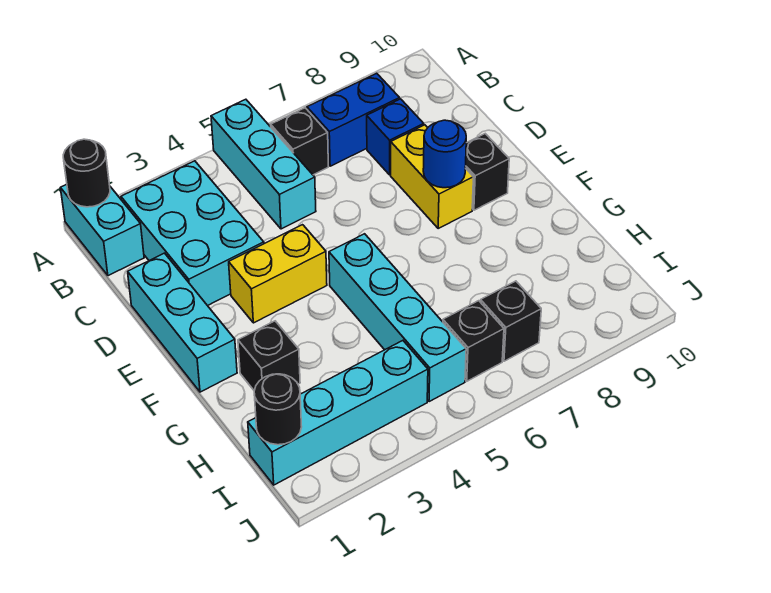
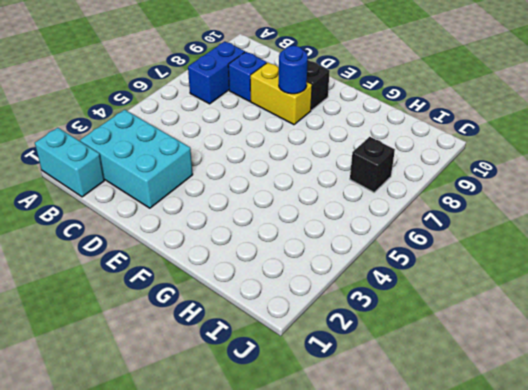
none -> cyan brick A5:C5 level 1
none -> black brick B6 level 1
none -> cyan brick D1:F1 level 1

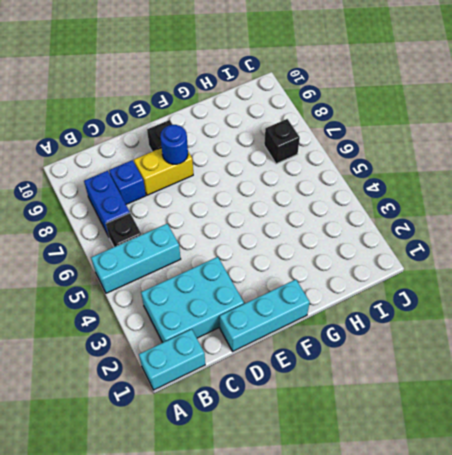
none -> yellow brick E3:E4 level 1
none -> cyan brick F5:I5 level 1
none -> black brick G2 level 1

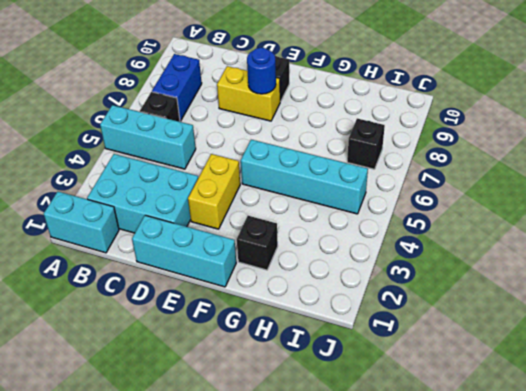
none -> blue brick C8 level 1
none -> cyan brick I1:I4 level 1
none -> black brick I6 level 1

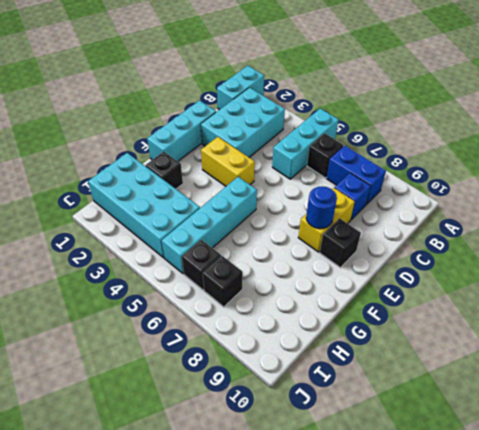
cyan brick H1:I4 level 1 -> cyan brick I1:I4 level 1
none -> black round brick A1 level 2
none -> black round brick I1 level 2

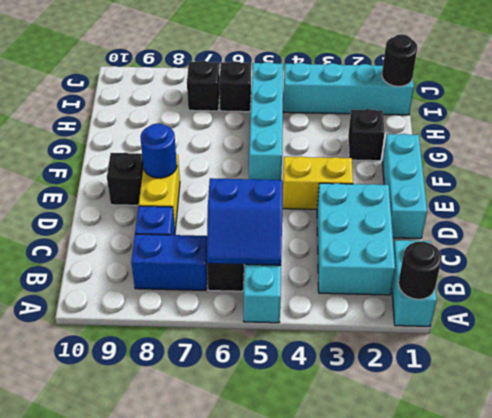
blue slope B5:C6 level 2 top C -> none

